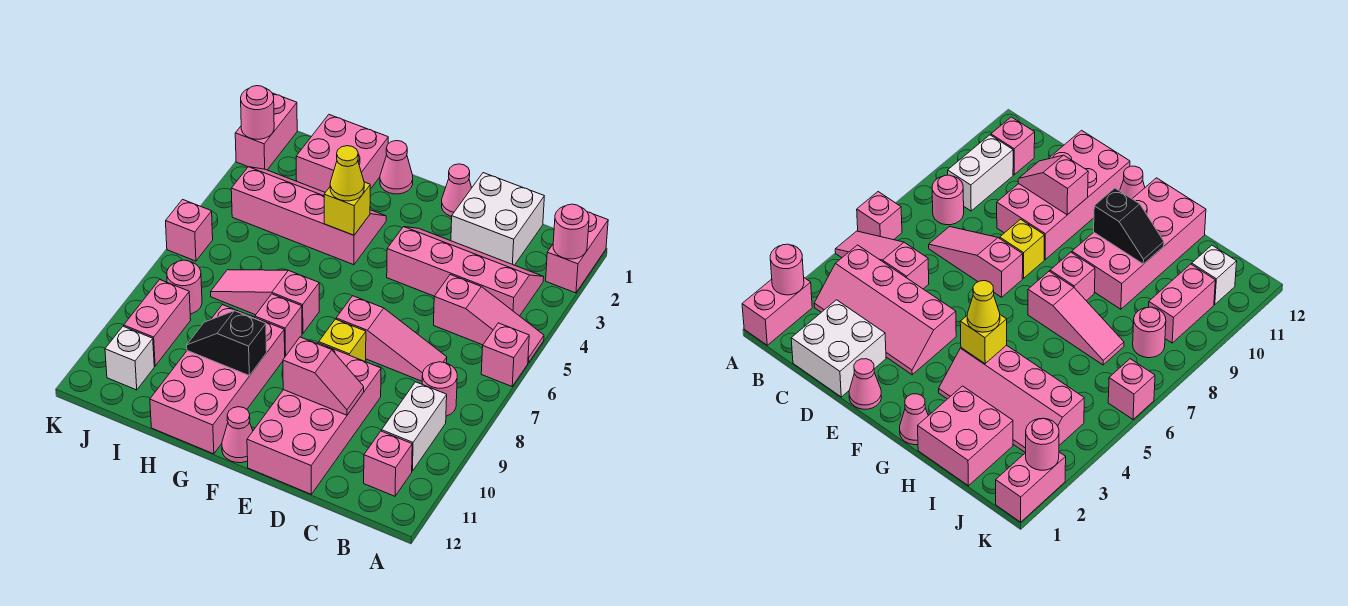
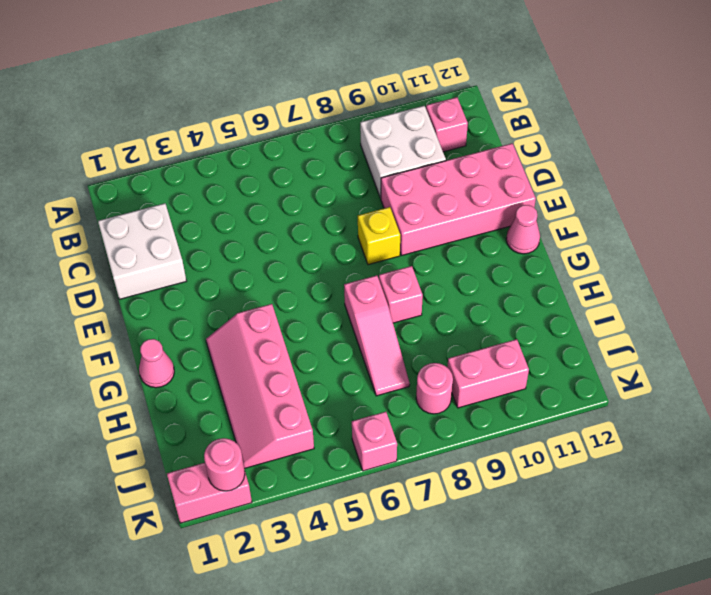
white brick B9:C10 level 1 -> white brick B9:B10 level 1
none -> pink brick A1:A2 level 1
none -> pink slope A5:C5 level 1 top C
none -> pink brick A6 level 1
none -> pink slope B3:E4 level 1 top 4

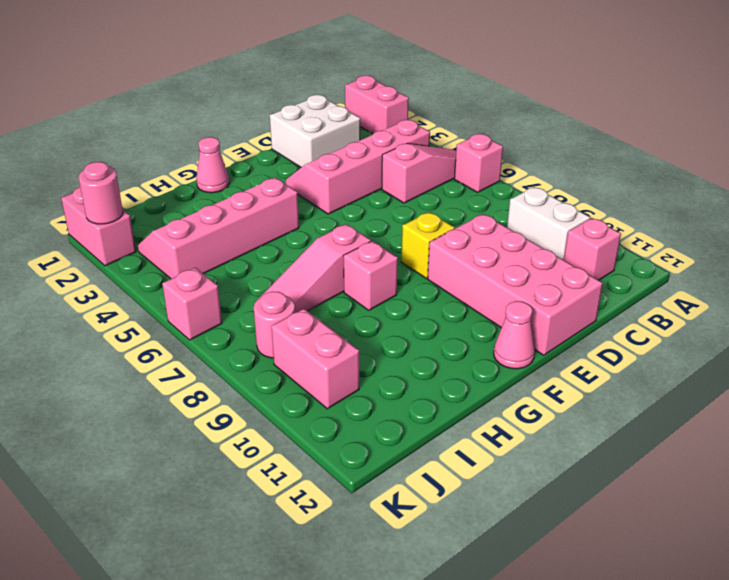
none -> pink round brick B8 level 1
none -> pink slope C7:E7 level 1 top E
none -> pink cone E1 level 1
none -> pink brick G9:H12 level 1

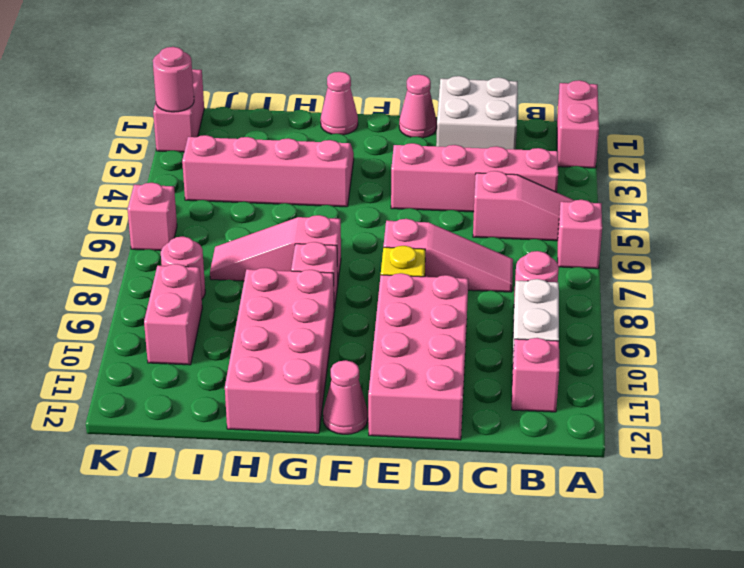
none -> pink brick H1:I2 level 1
none -> white brick J11 level 1
none -> pink round brick A2 level 2
none -> pink slope D10:E10 level 2 top E

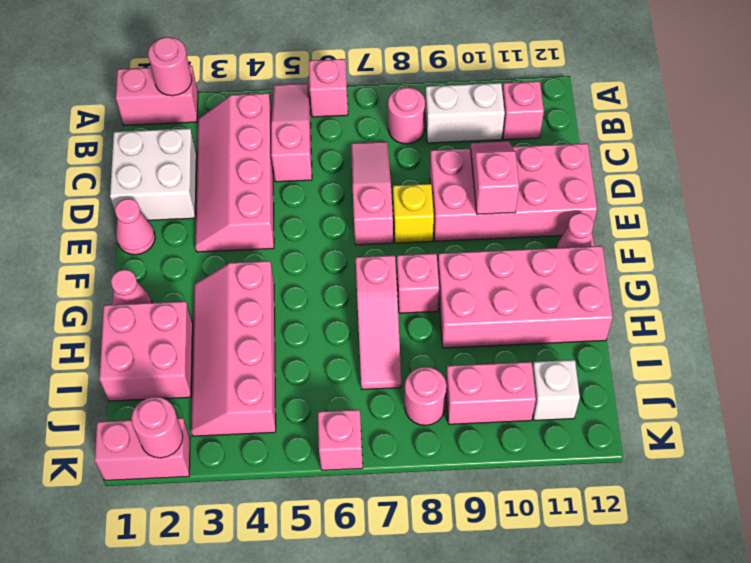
none -> yellow brick G4 level 2
none -> black slope G10:H10 level 2 top G
none -> yellow cone G4 level 3

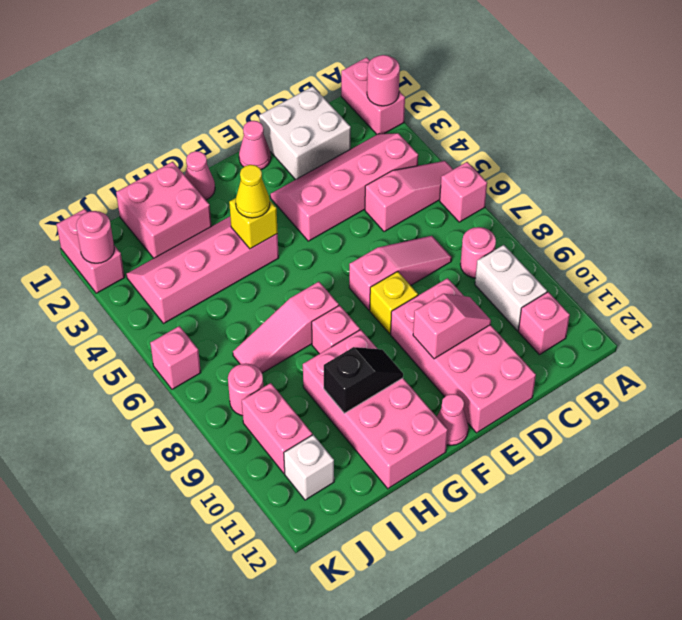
black slope G10:H10 level 2 top H -> black slope G10:H10 level 2 top G

